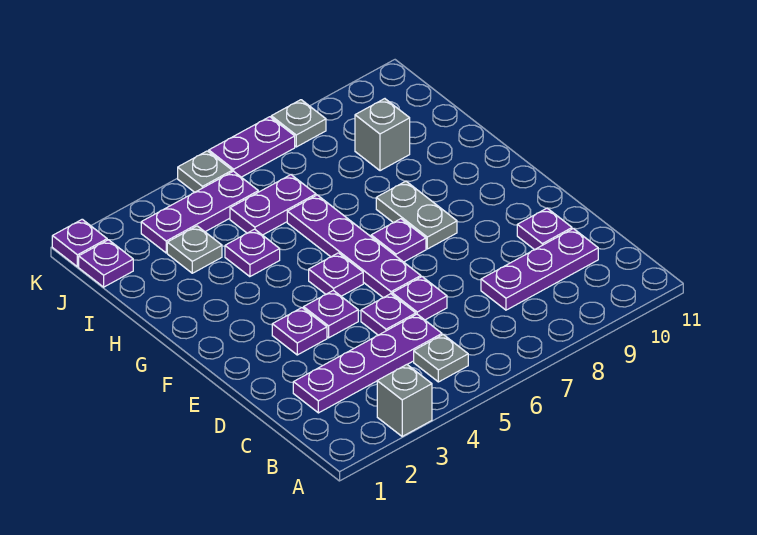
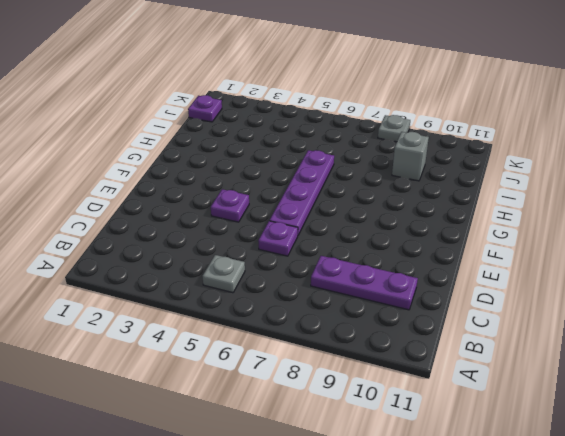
none -> grey brick A3 level 1
none -> purple plate C2:C5 level 1
none -> purple plate D5 level 1

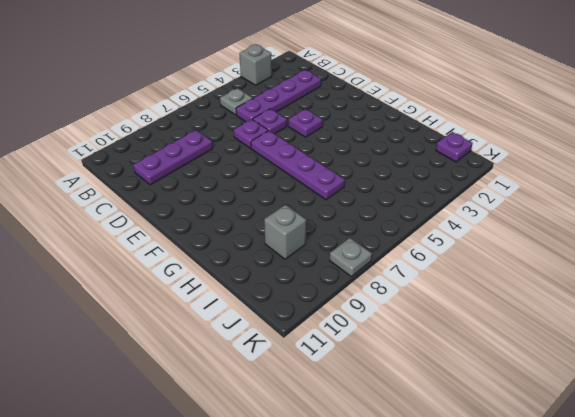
none -> purple plate D10 level 1
none -> purple plate E3 level 1
none -> purple plate F5 level 1

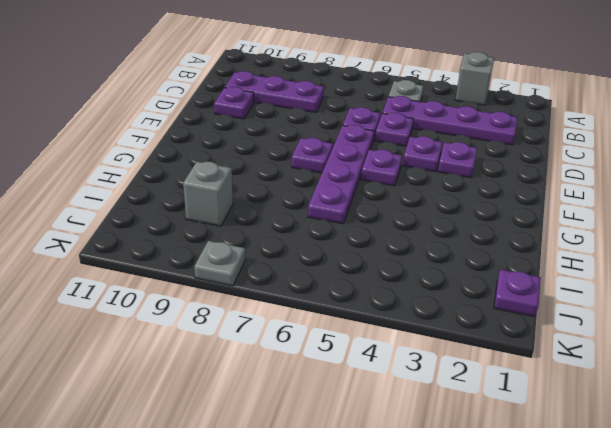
none -> grey plate F8:G8 level 1
none -> purple plate H4 level 1
none -> grey plate I3 level 1

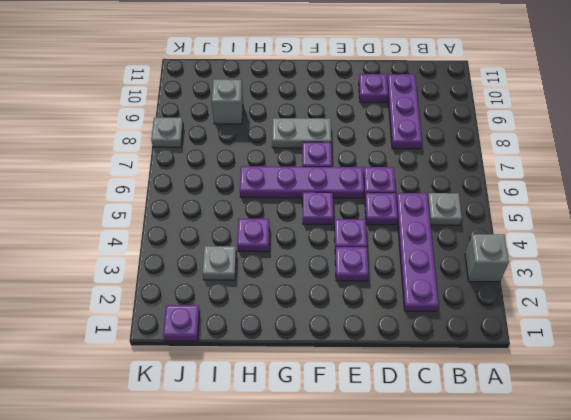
none -> purple plate I5:I6 level 1
none -> purple plate J3:J5 level 1
none -> purple plate K1 level 1

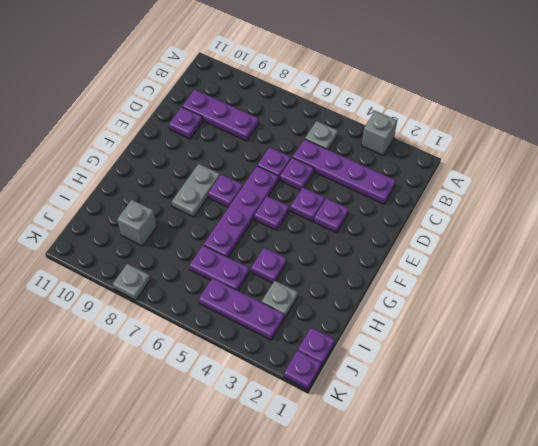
none -> grey plate K5 level 1
none -> purple plate K6:K7 level 1

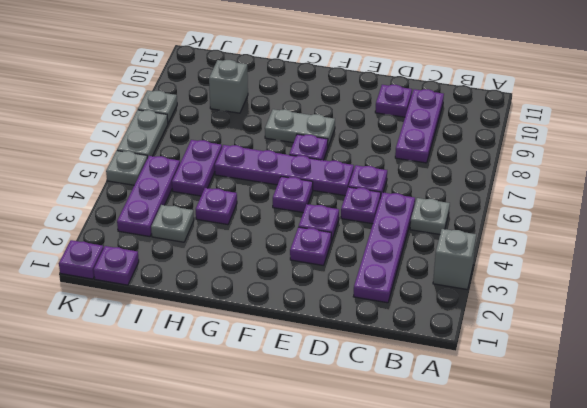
grey plate K6:K7 level 1 -> purple plate K6:K7 level 1

